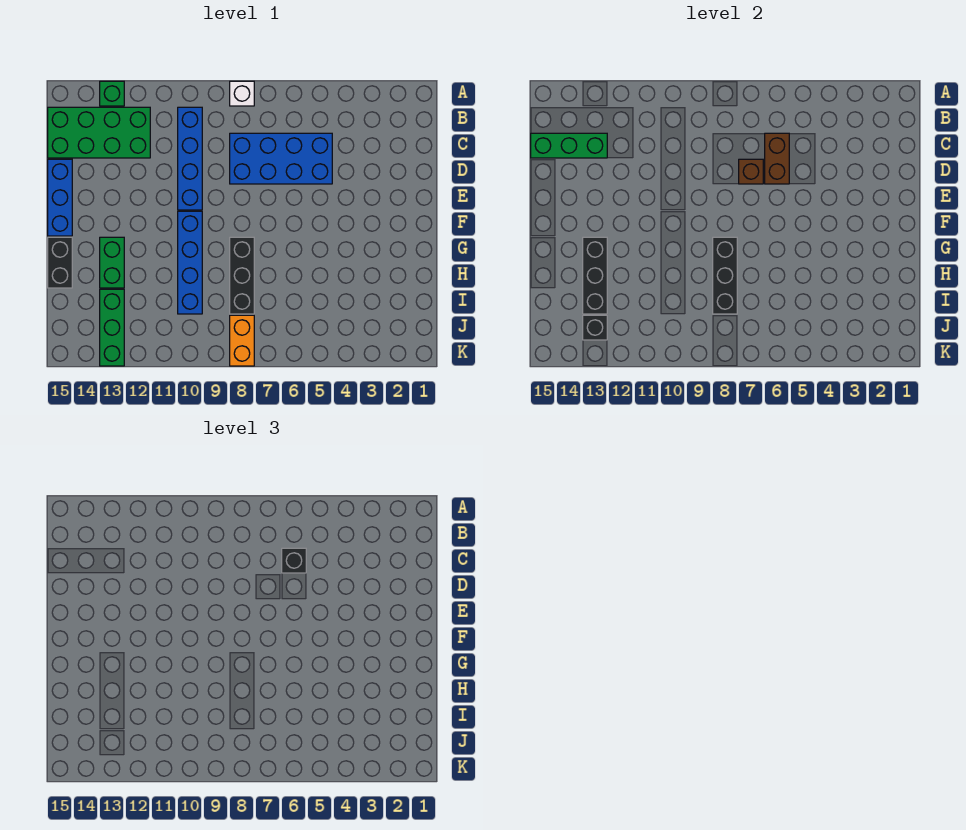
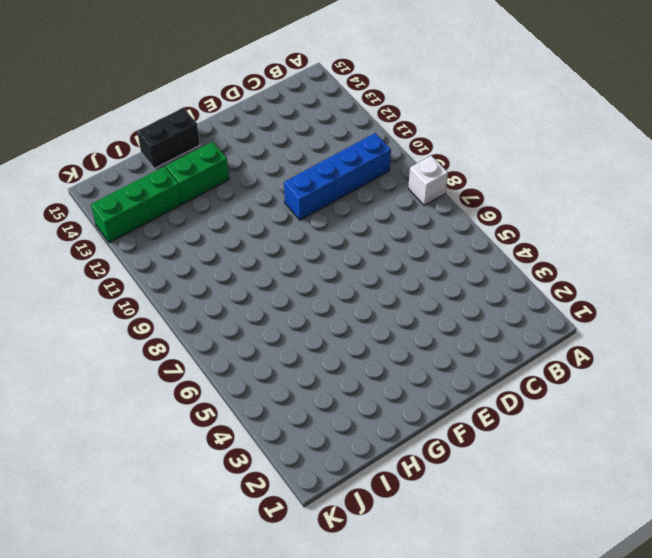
none -> green brick A13 level 1
none -> green brick B12:C15 level 1
none -> blue brick C5:D8 level 1

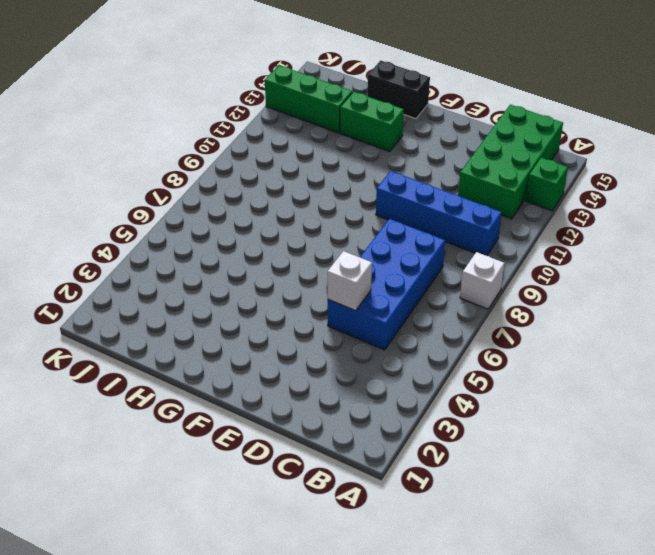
white brick D5 level 2 -> none
none -> blue brick D15:F15 level 1
none -> blue brick F10:I10 level 1
none -> black brick G8:I8 level 1

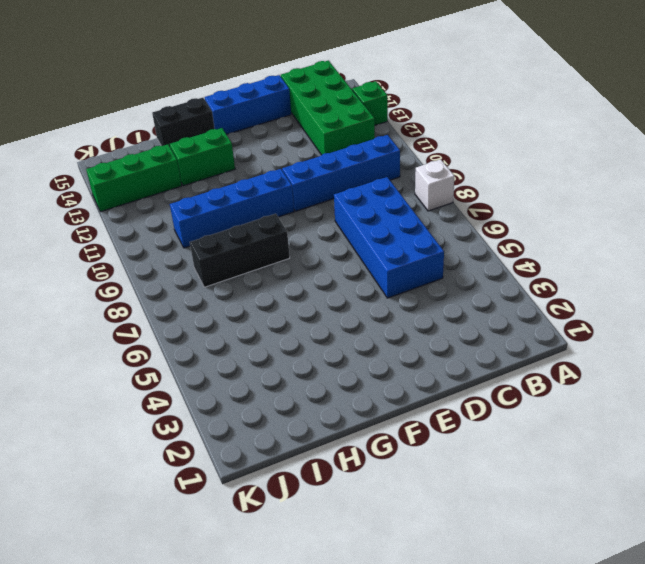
none -> orange brick J8:K8 level 1
none -> brown brick C6:D6 level 2
none -> green brick C13:C15 level 2

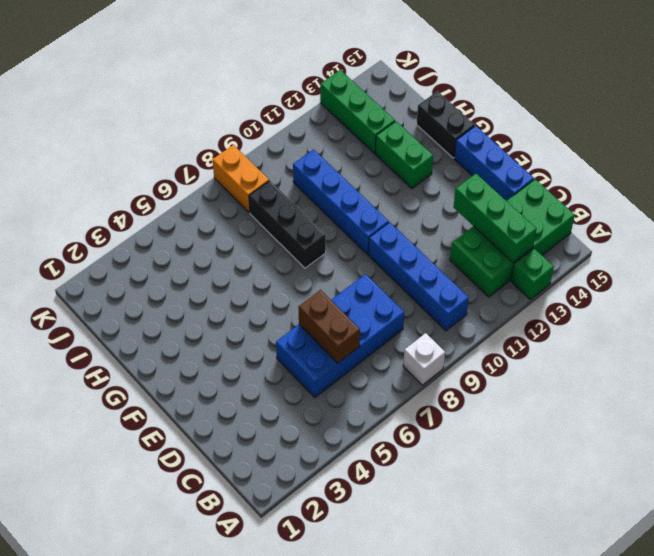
green brick B13:D13 level 2 -> green brick C13:C15 level 2
none -> brown brick D7 level 2
none -> black brick G8:I8 level 2
none -> black brick G13:I13 level 2

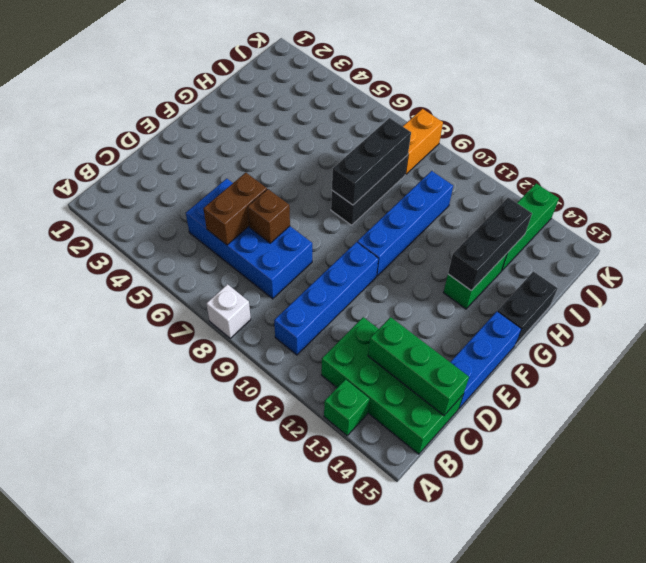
none -> black brick J13 level 2
none -> black brick C6 level 3

